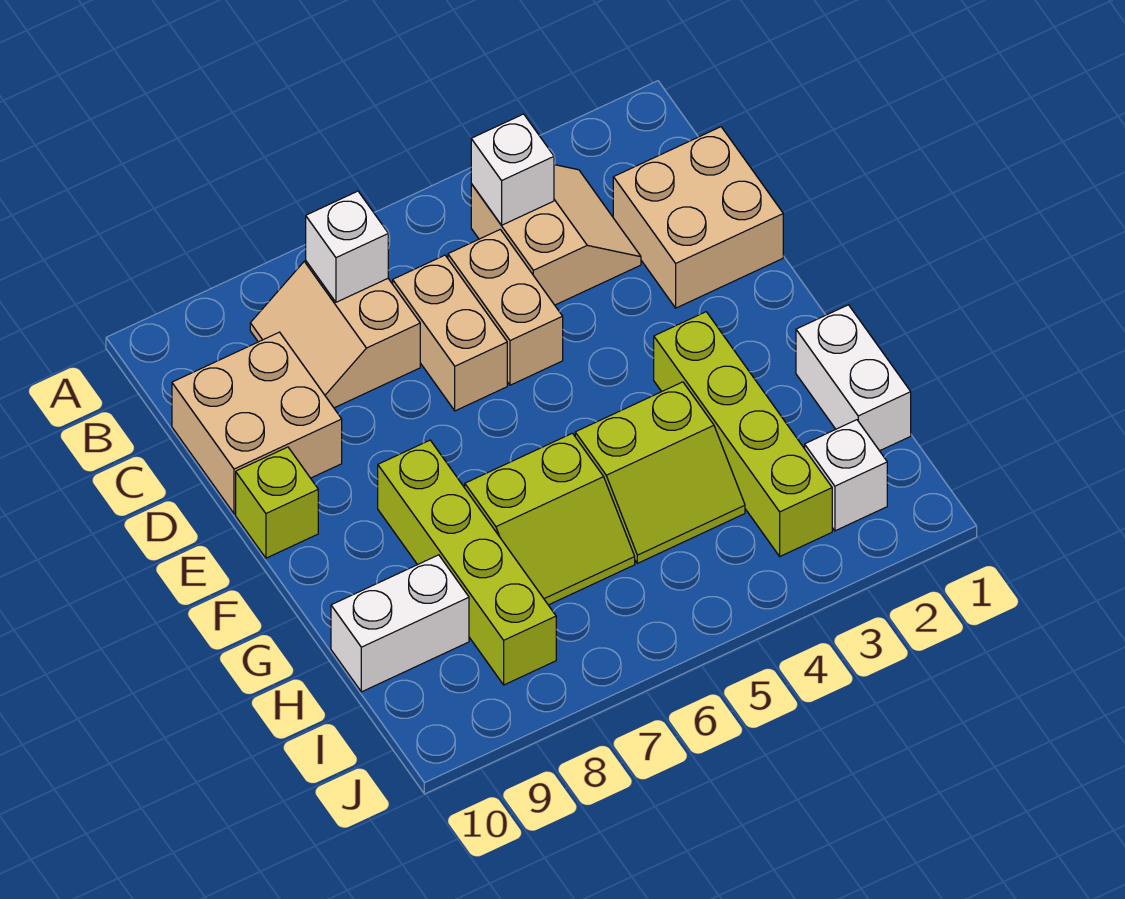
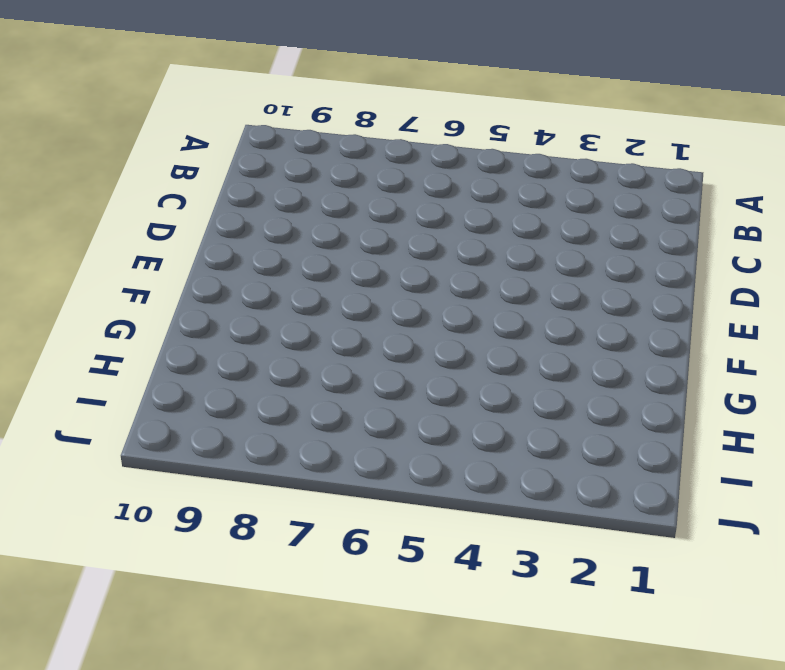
none -> tan slope B3:C4 level 1 top 4
none -> tan slope B7:C8 level 1 top 7
none -> tan brick C1:D2 level 1

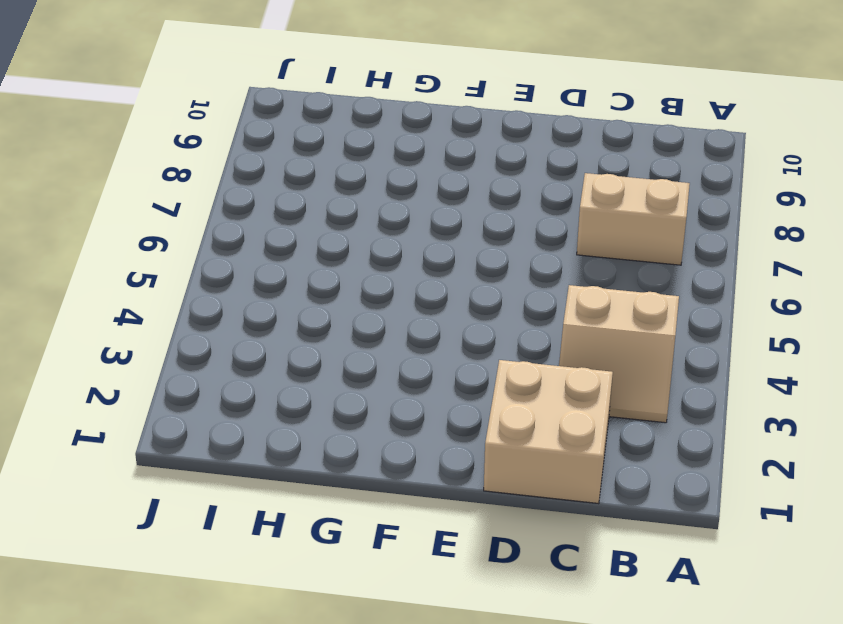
none -> tan brick C5:D5 level 1
none -> tan brick C6:D6 level 1
none -> tan brick C9:D10 level 1

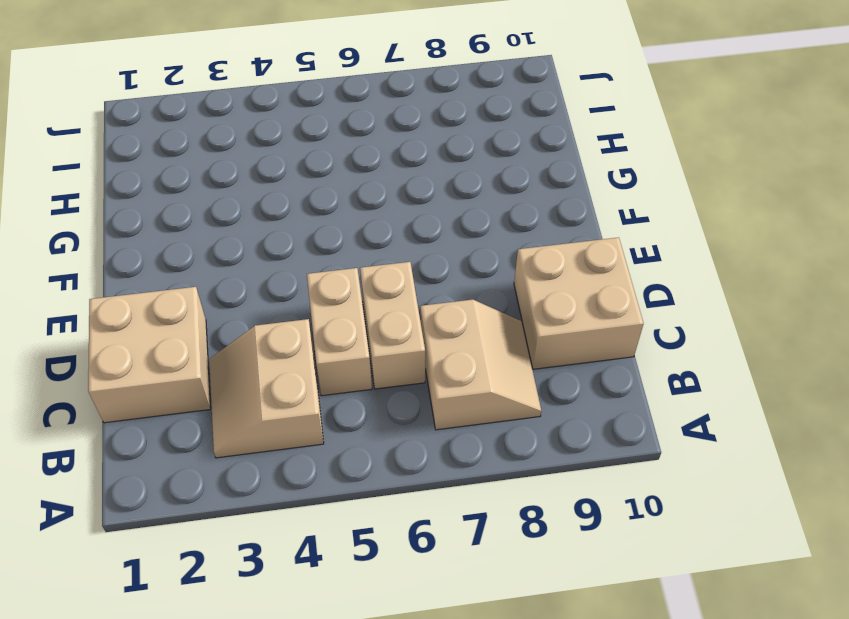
none -> lime brick E10 level 1
none -> lime brick F3:I3 level 1
none -> lime brick F8:I8 level 1

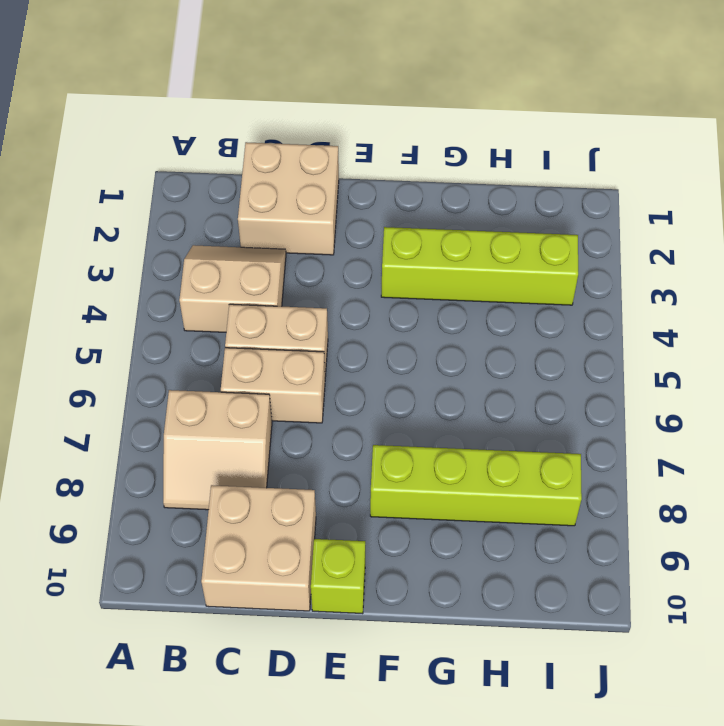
none -> white brick G1:H1 level 1
none -> lime slope G4:H5 level 1 top G
none -> lime slope G6:H7 level 1 top G

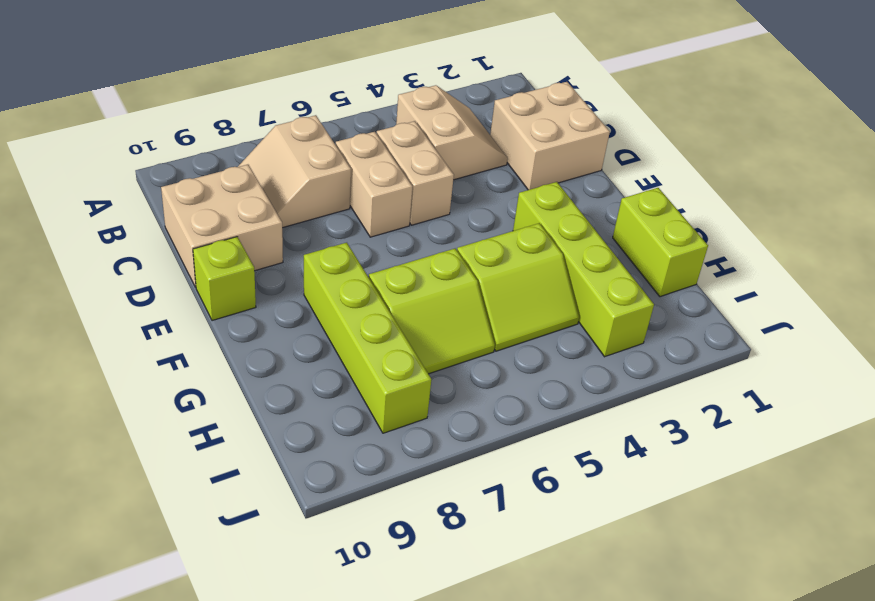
lime brick G1:H1 level 1 -> white brick G1:H1 level 1
none -> white brick H9:H10 level 1
none -> white brick I2 level 1
none -> white brick B4 level 2

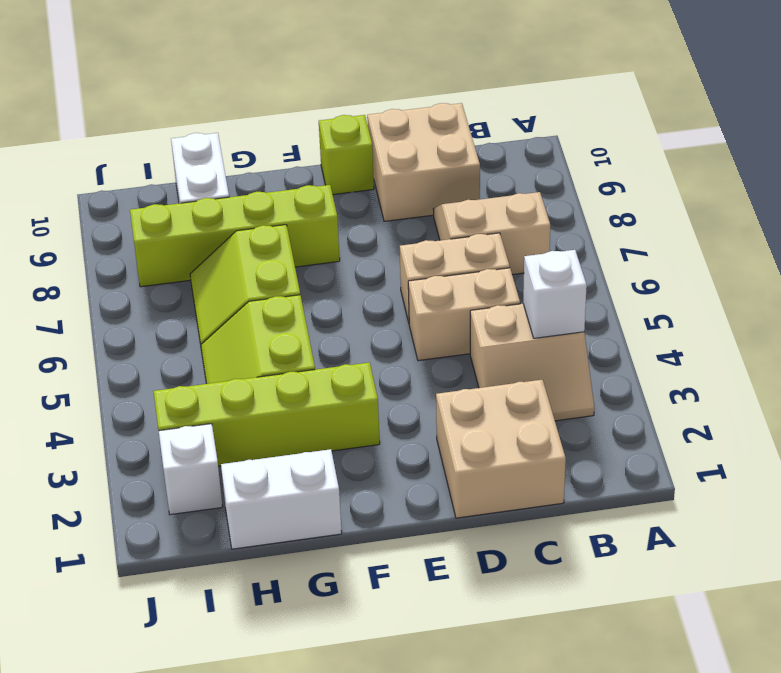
none -> white brick B7 level 2

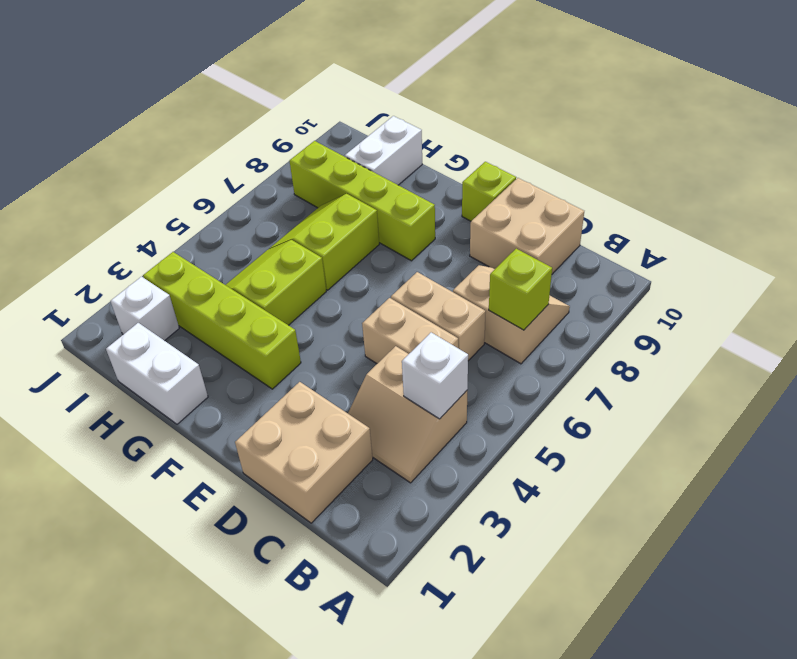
lime brick B7 level 2 -> white brick B7 level 2

